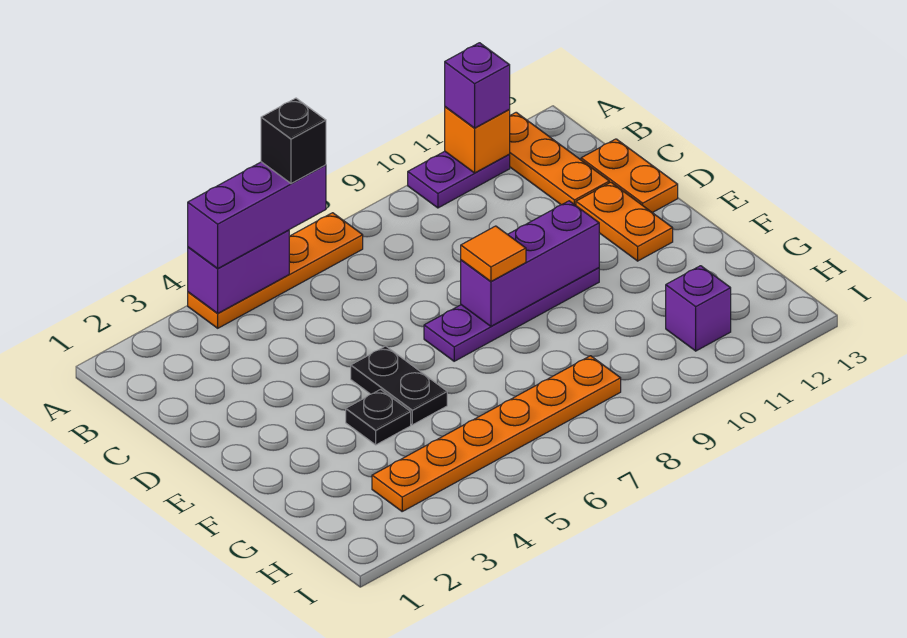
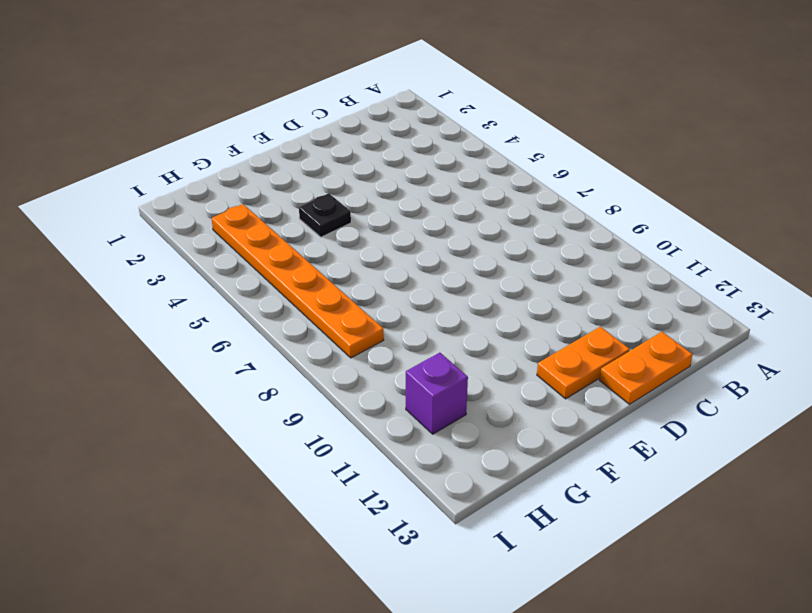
none -> orange plate A4:A7 level 1
none -> purple plate A10:A11 level 1
none -> orange plate A12:C12 level 1

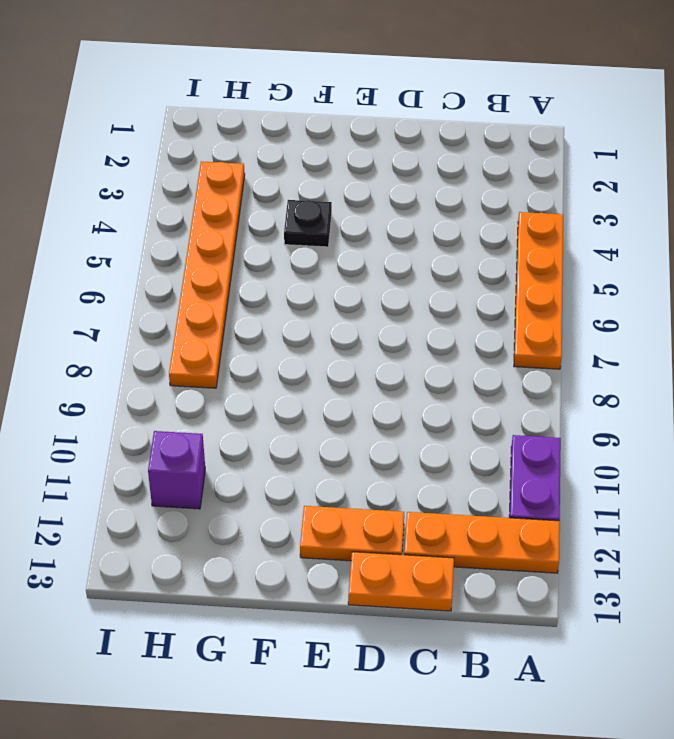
none -> black plate E5:F5 level 1
none -> purple plate E7:E10 level 1
none -> purple brick A4:A5 level 2

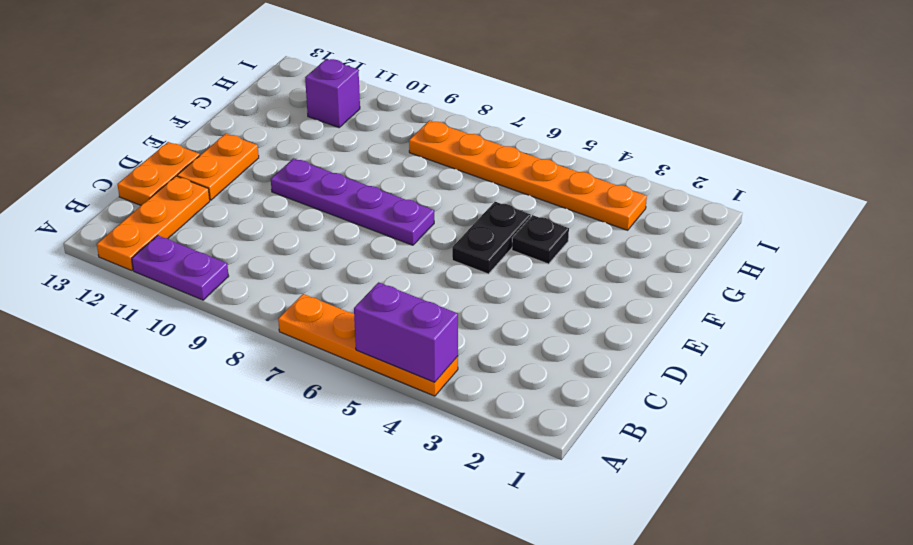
none -> orange brick A11 level 2
none -> purple brick E8:E10 level 2
none -> purple brick A4:A6 level 3

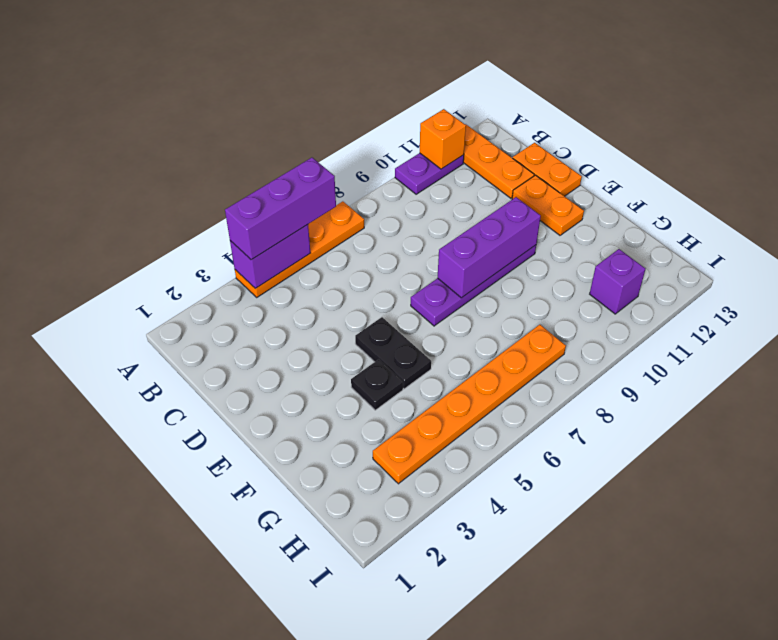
none -> purple brick A11 level 3
none -> orange tile E8 level 3
none -> black brick A6 level 4

